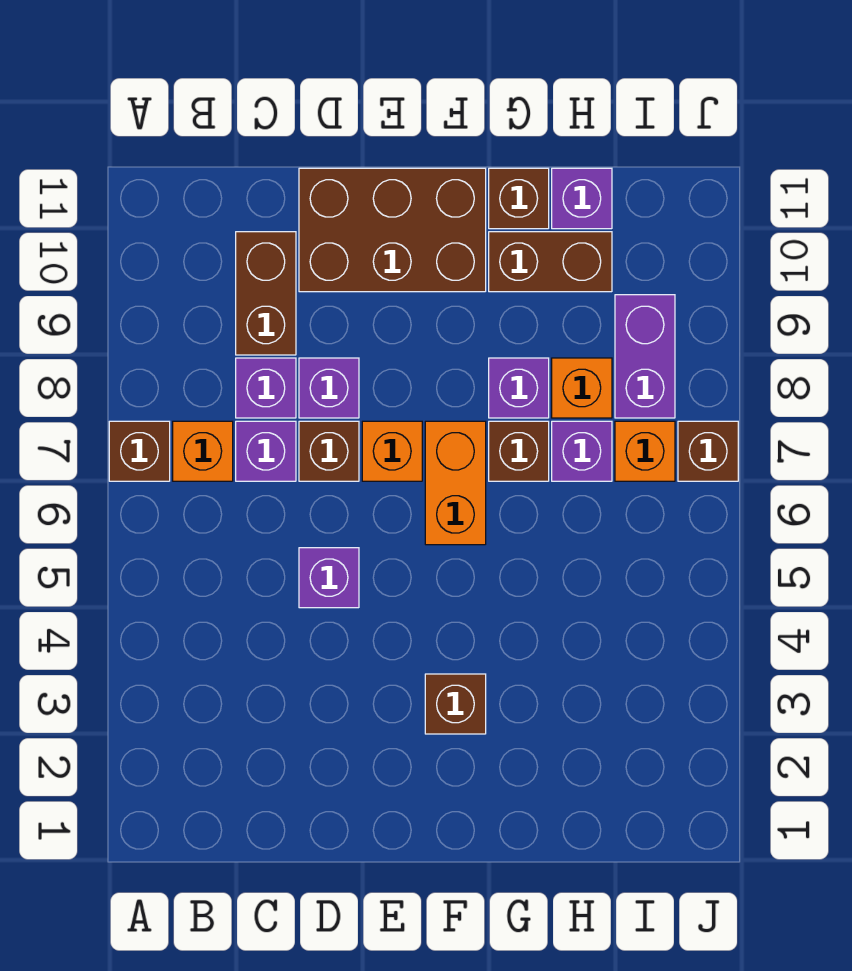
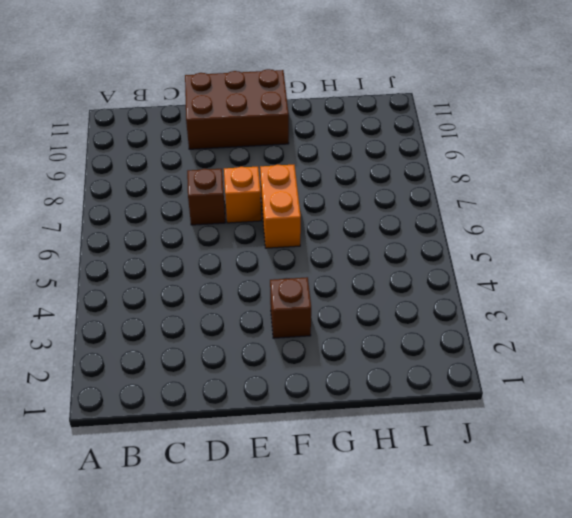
none -> brown brick A7 level 1
none -> orange brick B7 level 1
none -> purple brick C7 level 1

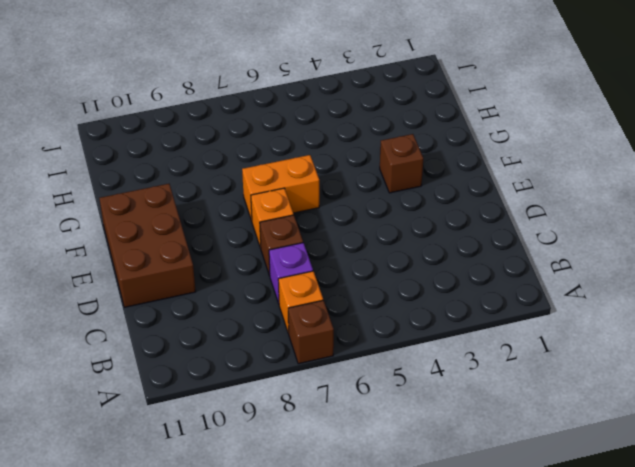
none -> purple brick C8 level 1
none -> brown brick C9:C10 level 1
none -> purple brick D5 level 1

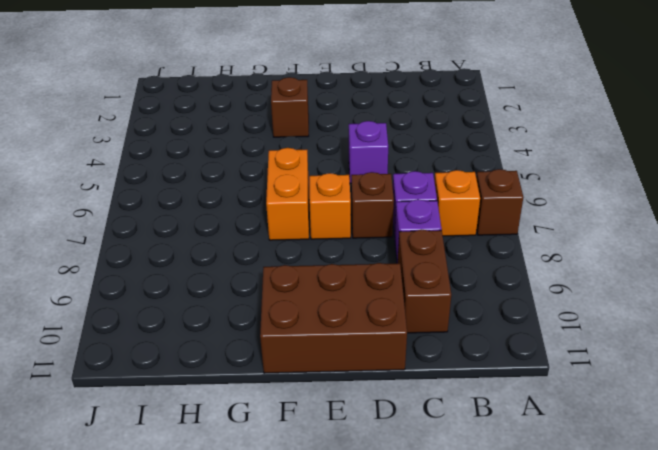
none -> purple brick D8 level 1
none -> brown brick G7 level 1
none -> purple brick G8 level 1

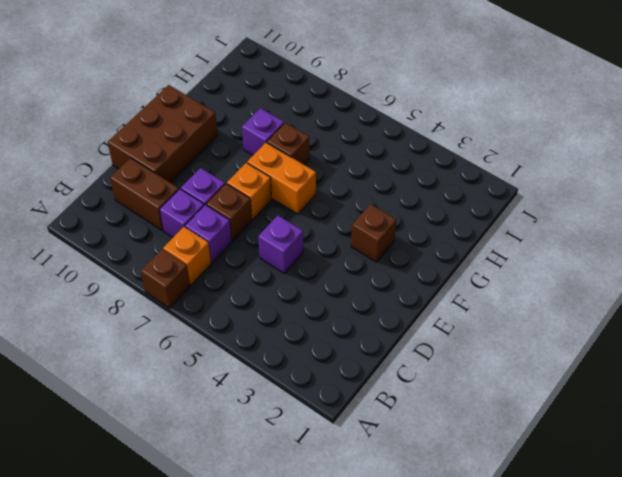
none -> brown brick G10:H10 level 1
none -> brown brick G11 level 1
none -> purple brick H7 level 1

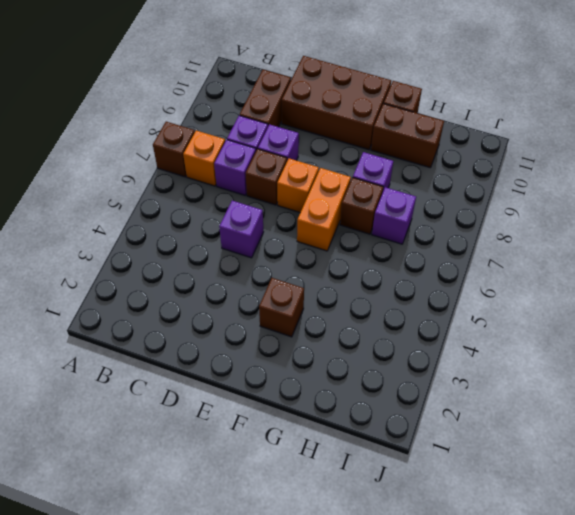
none -> orange brick H8 level 1
none -> purple brick H11 level 1
none -> orange brick I7 level 1

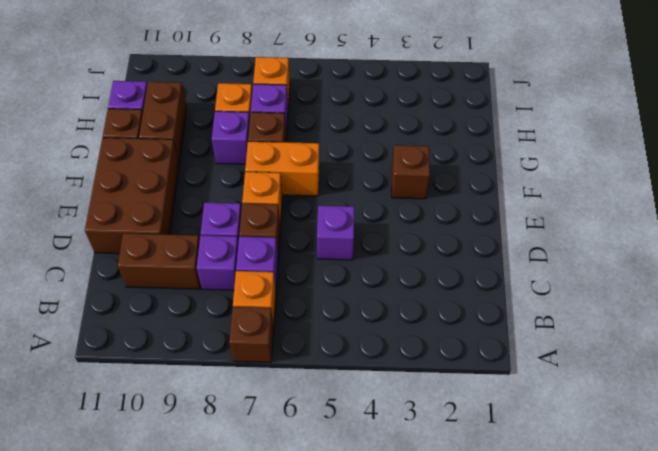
none -> purple brick I8:I9 level 1
none -> brown brick J7 level 1

